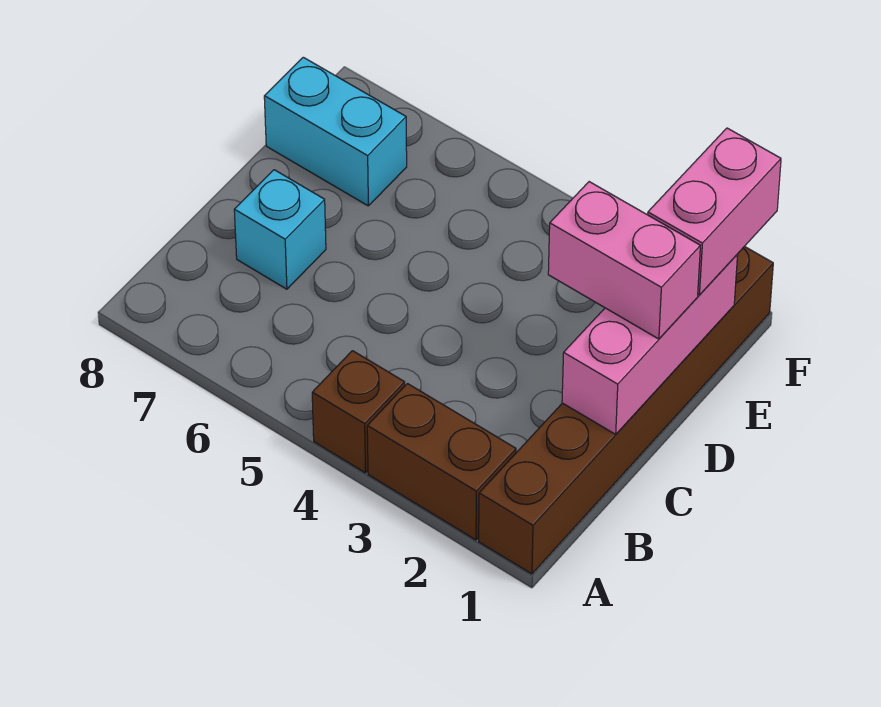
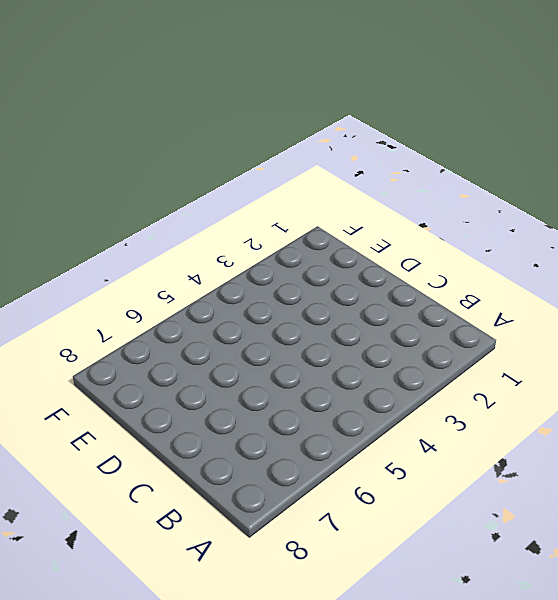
none -> brown brick A1:F1 level 1
none -> brown brick A2:A3 level 1

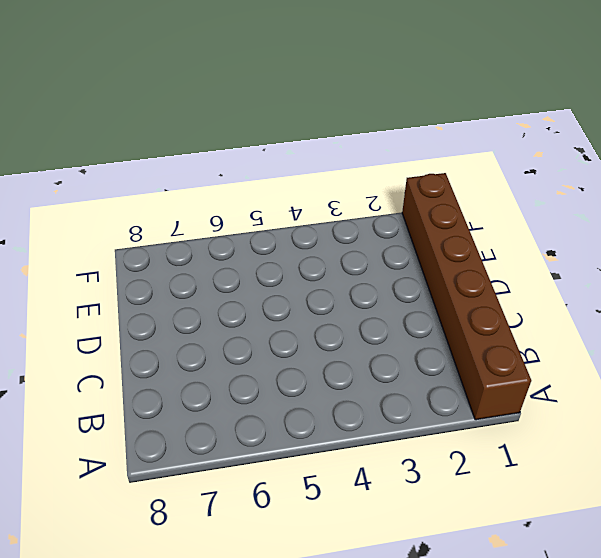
none -> brown brick A2:A3 level 1
none -> brown brick A4 level 1

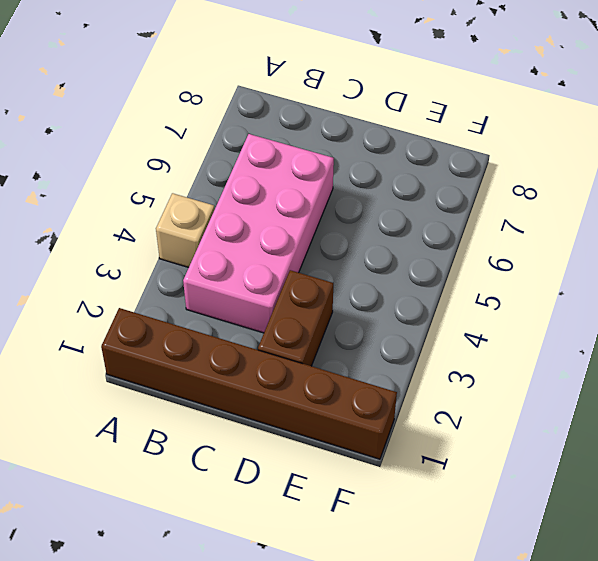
tan brick A4 level 1 -> brown brick A4 level 1
pink brick B3:C6 level 1 -> none
brown brick D2:D3 level 1 -> brown brick A2:A3 level 1
none -> cyan brick C7 level 1
none -> cyan brick E7:E8 level 1

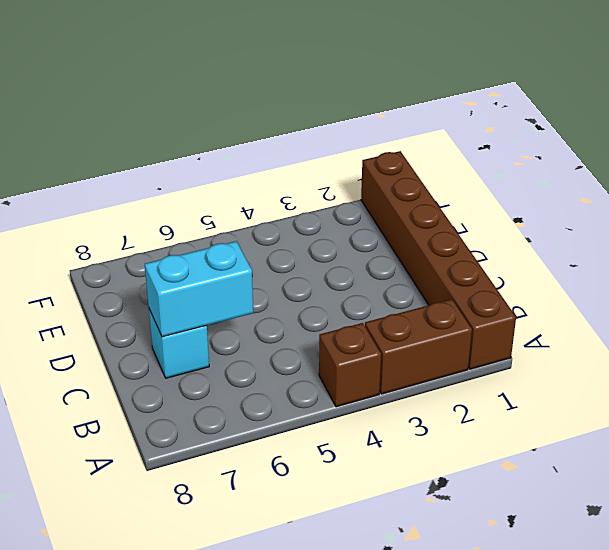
cyan brick C6:C7 level 2 -> cyan brick E7:E8 level 1
none -> pink brick C1:E1 level 2
none -> pink brick D1:D2 level 3

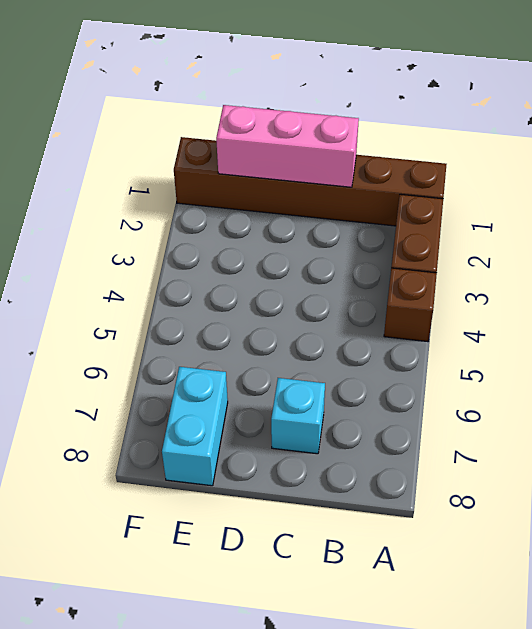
none -> pink brick D1:D2 level 3
none -> pink brick E1:F1 level 3

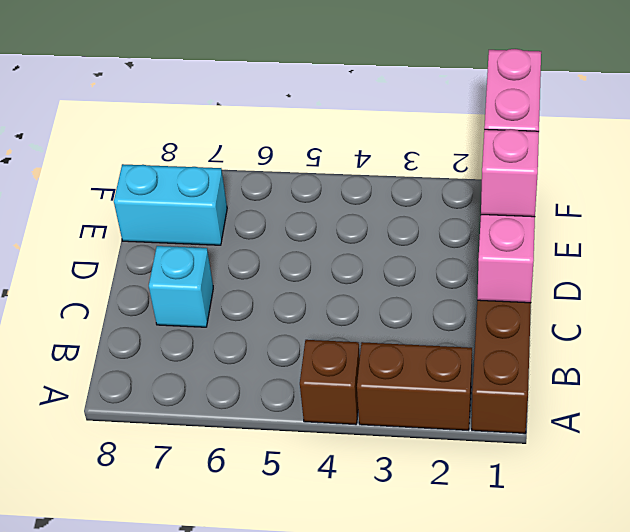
pink brick D1 level 3 -> pink brick D1:D2 level 3

